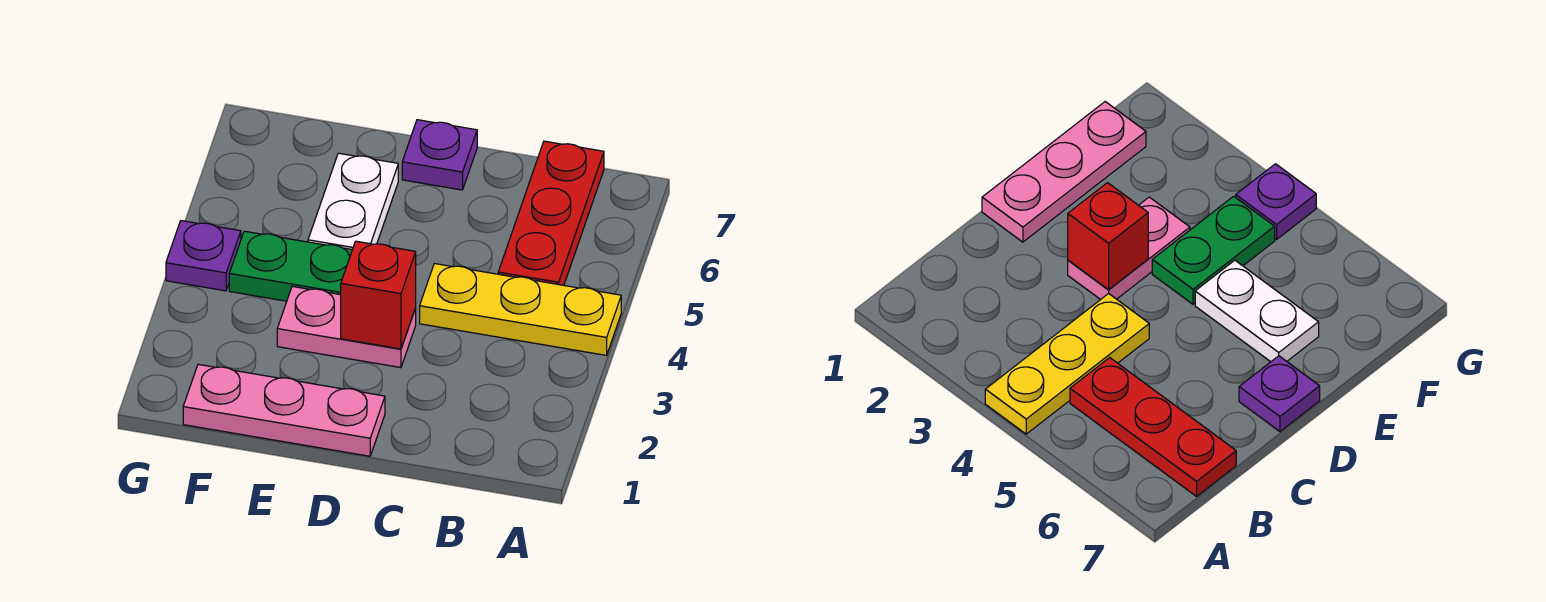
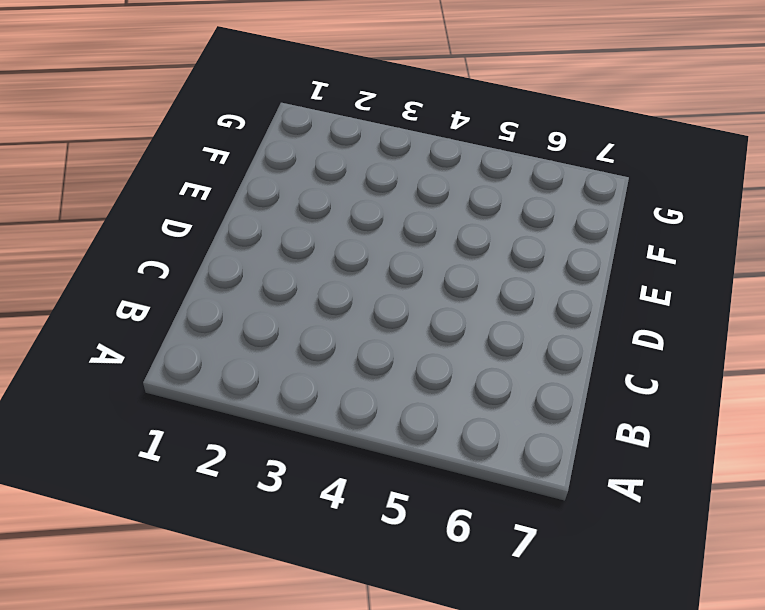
none -> yellow plate A4:C4 level 1
none -> red plate B5:B7 level 1

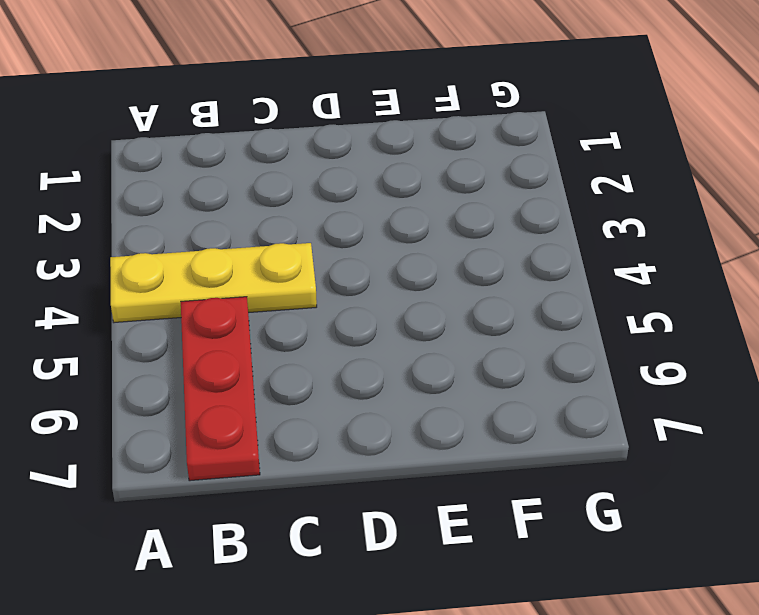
none -> pink plate D1:F1 level 1
none -> pink plate D3:E3 level 1

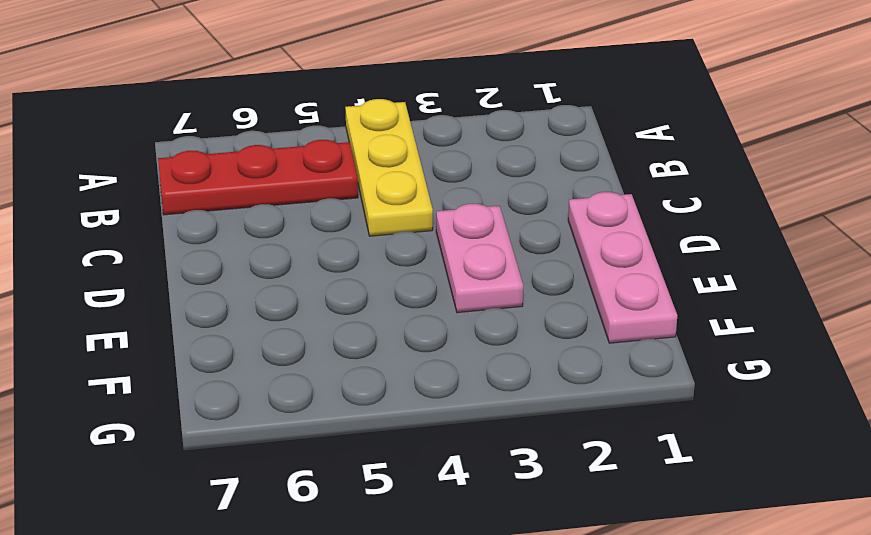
none -> purple plate D7 level 1
none -> green plate E4:F4 level 1

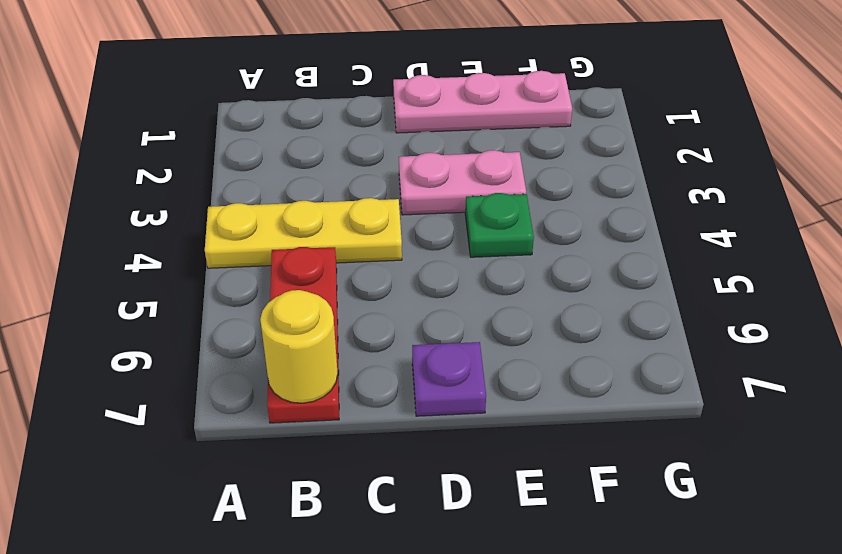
yellow round brick B7 level 2 -> none
green plate E4 level 1 -> green plate E4:F4 level 1
none -> white plate E5:E6 level 1
none -> purple plate G4 level 1

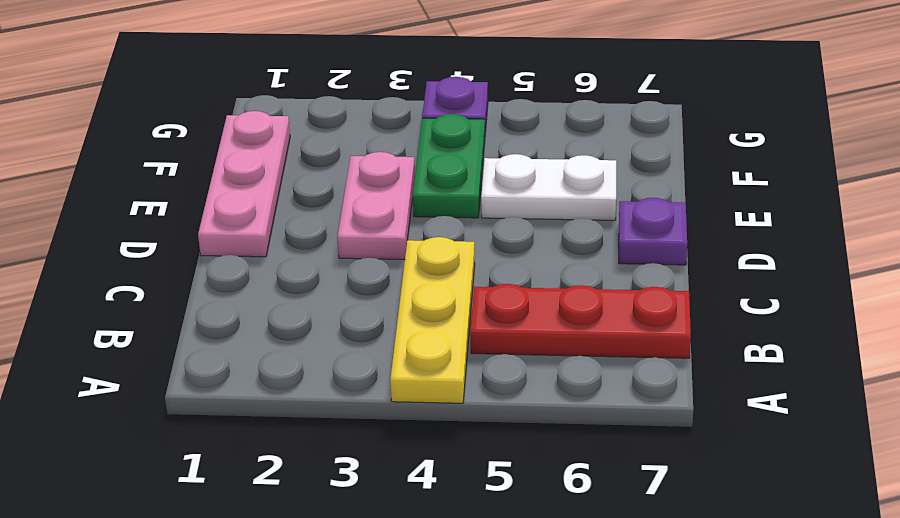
none -> red brick D3 level 2

